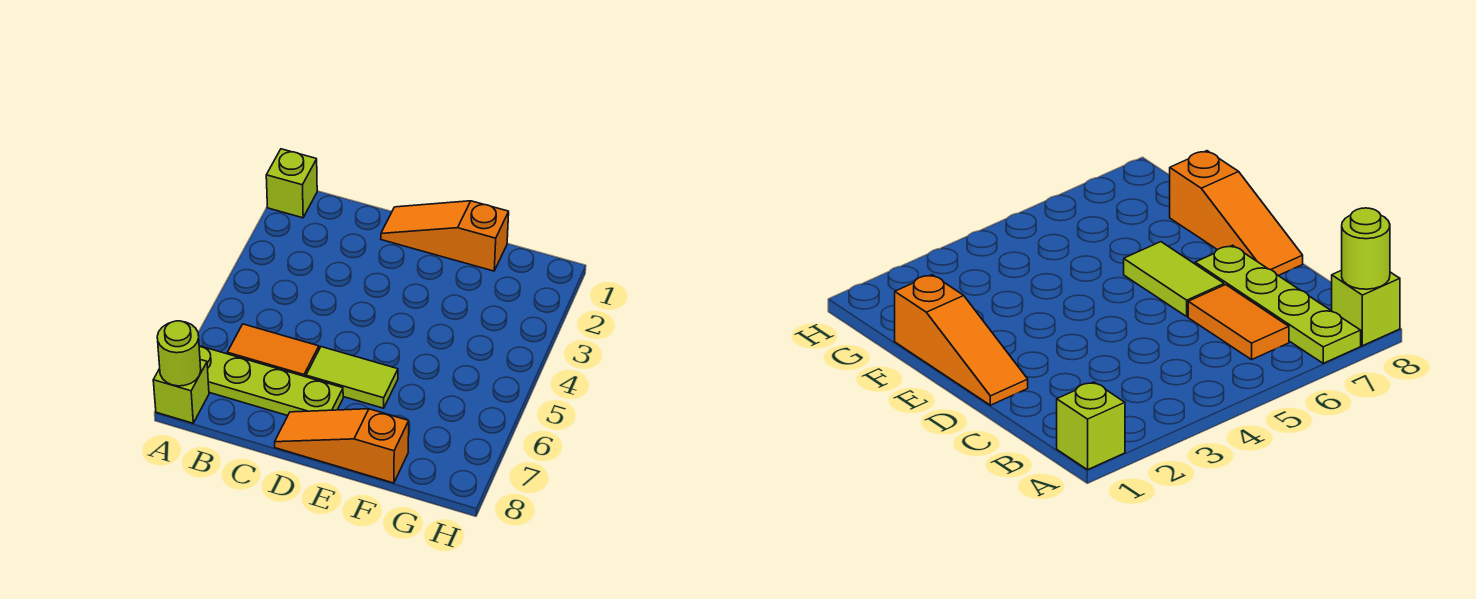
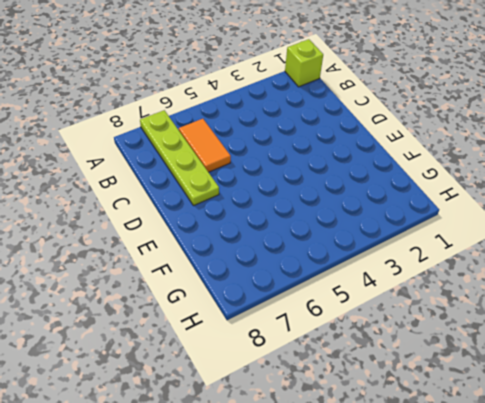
none -> lime brick A8 level 1
none -> orange slope D1:F1 level 1 top F

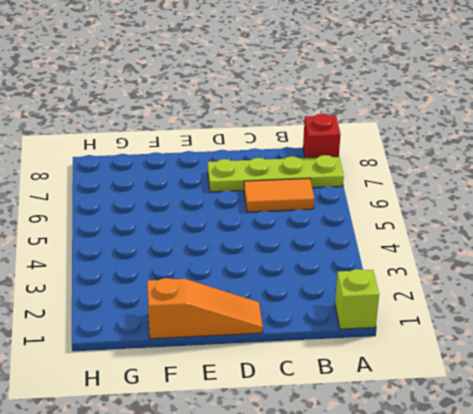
red brick A8 level 1 -> lime brick A8 level 1
none -> lime tile D6:E6 level 1
none -> orange slope D8:F8 level 1 top F

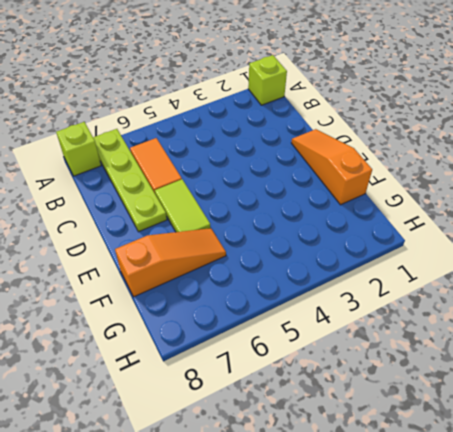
orange slope F6:F8 level 1 top 8 -> orange slope D8:F8 level 1 top F
none -> lime round brick A8 level 2

